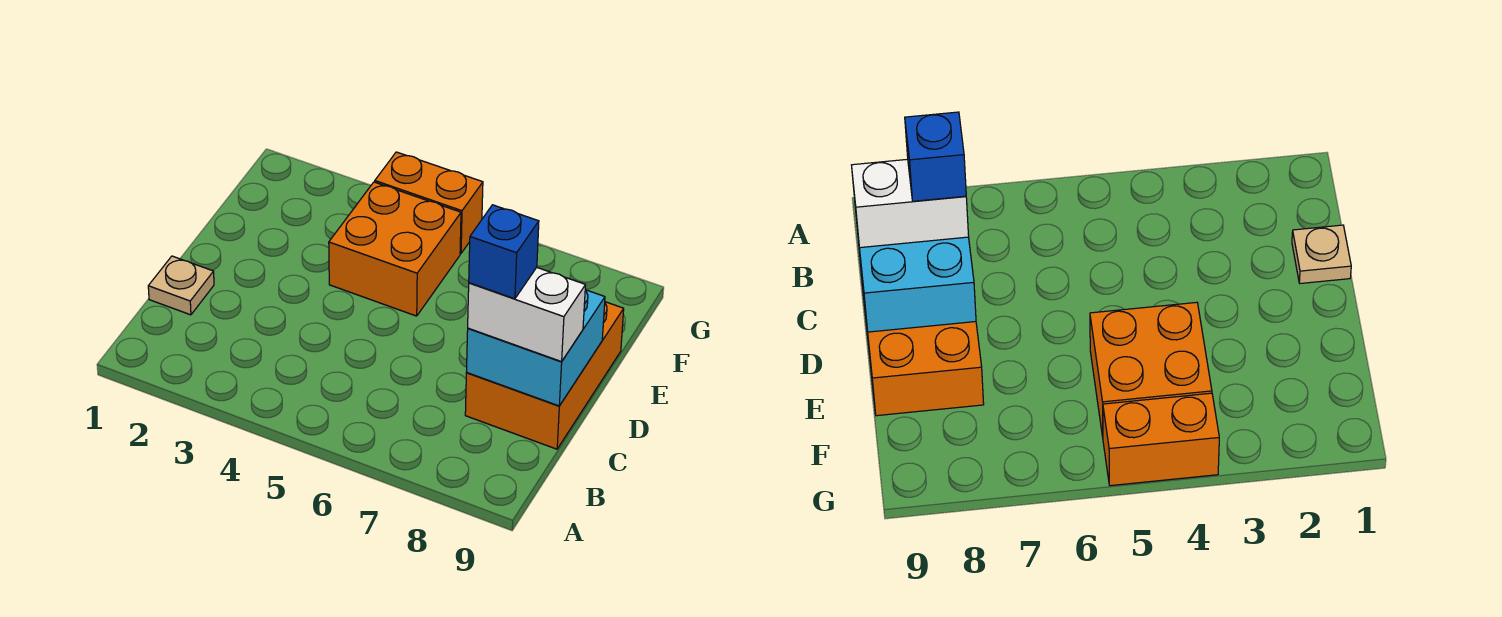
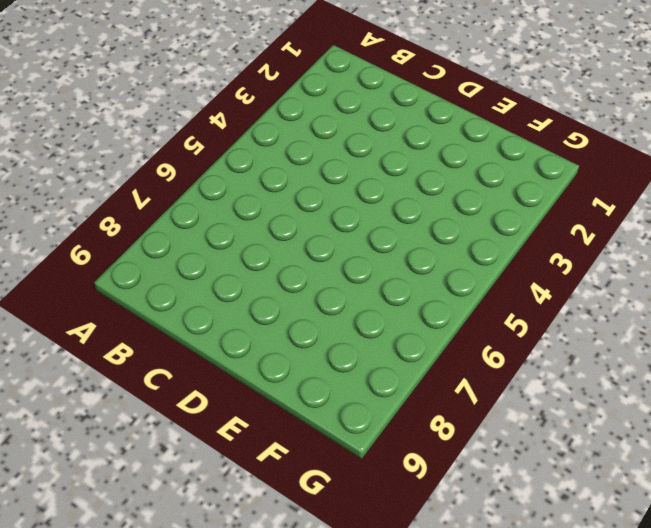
none -> tan plate C1 level 1
none -> orange brick C8:E9 level 1

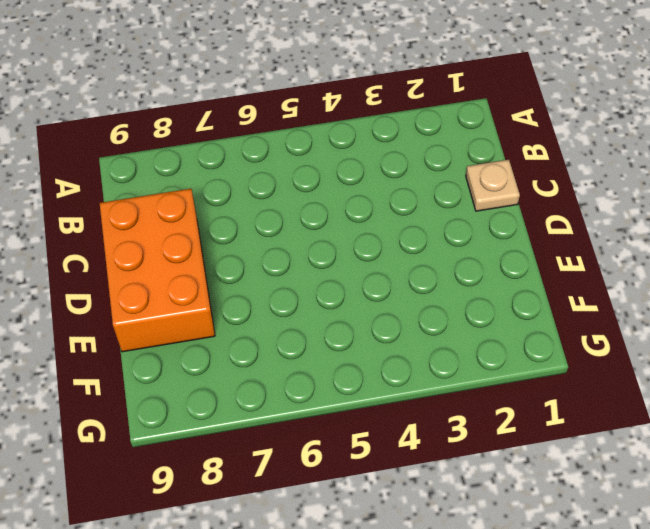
none -> orange brick E4:F5 level 1
none -> orange brick G4:G5 level 1

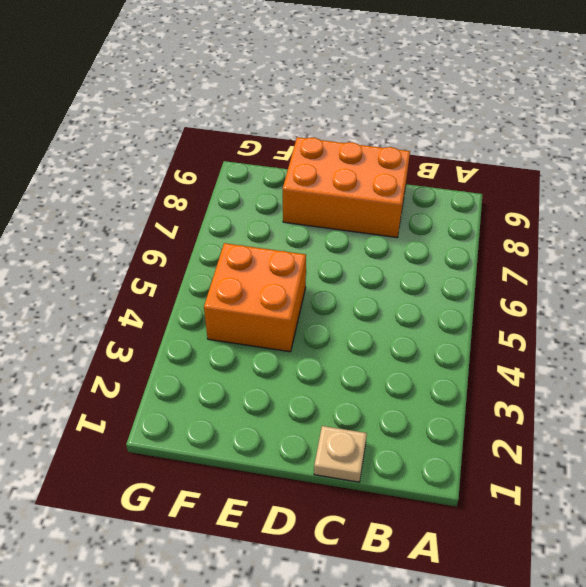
none -> orange brick G4:G5 level 1
none -> cyan brick C8:D9 level 2

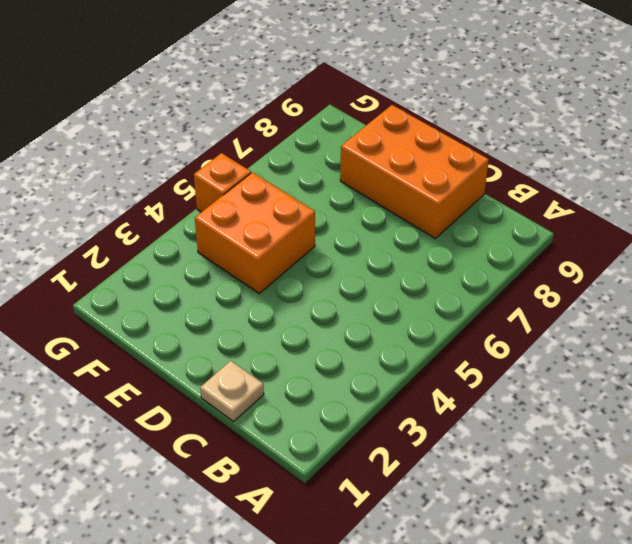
orange brick G5 level 1 -> orange brick G4:G5 level 1
none -> cyan brick C8:D9 level 2
none -> white brick C8:C9 level 3

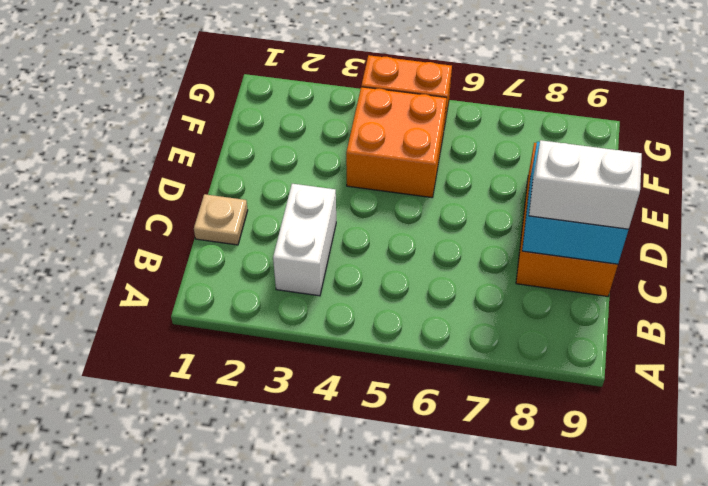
white brick B3:C3 level 1 -> none
none -> blue brick C8 level 4

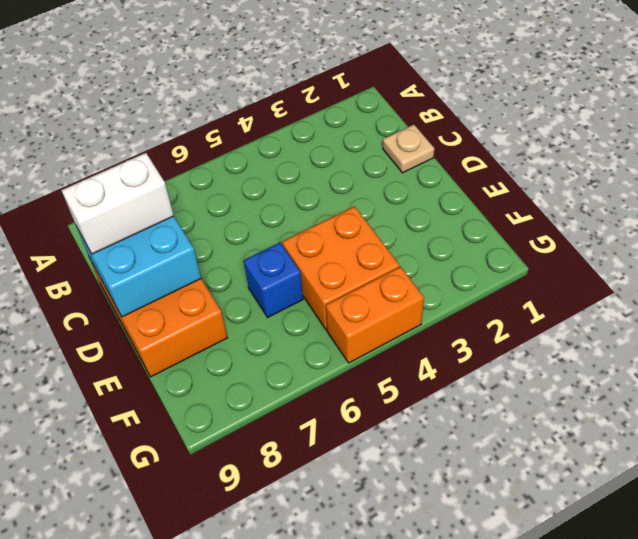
blue brick E6 level 1 -> blue brick C8 level 4

